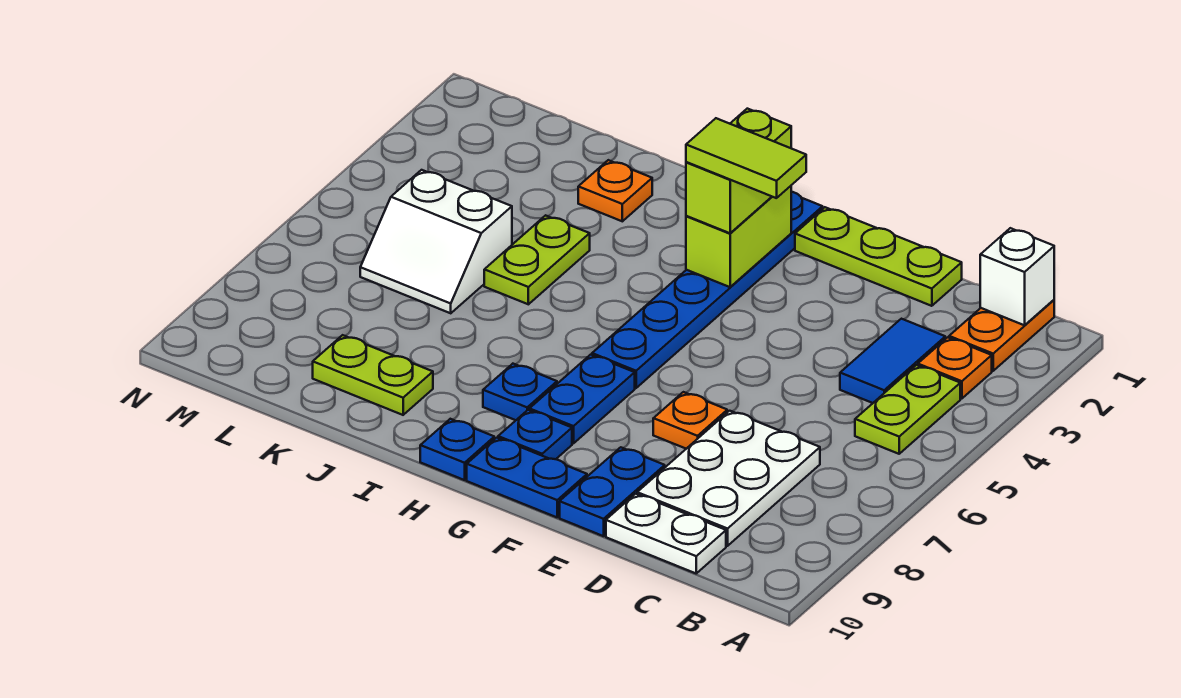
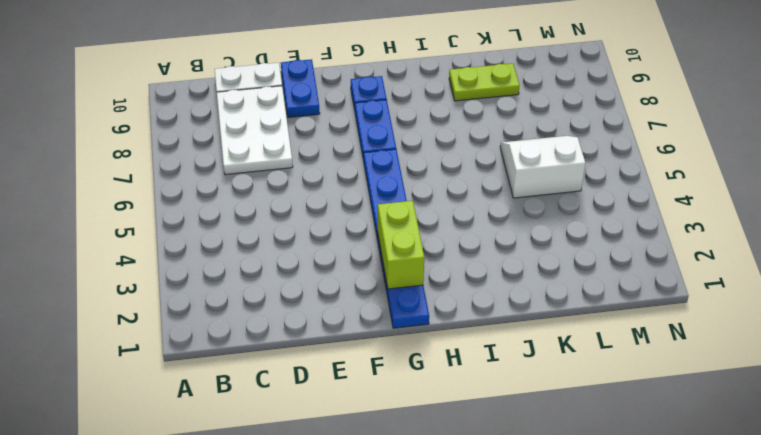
none -> orange plate B1:B2 level 1
none -> orange plate B3 level 1
none -> lime plate B4:B5 level 1

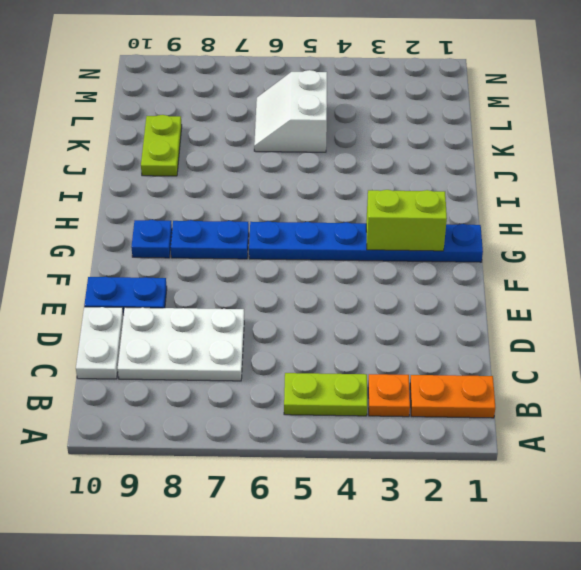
none -> blue tile C3:C4 level 1
none -> lime plate D1:F1 level 1
none -> orange plate E7 level 1

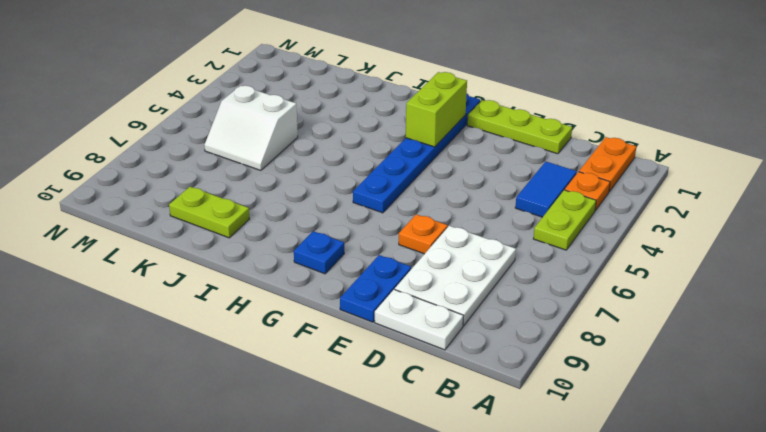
none -> blue plate F10:G10 level 1
none -> blue plate G7:G8 level 1
none -> blue plate H8 level 1

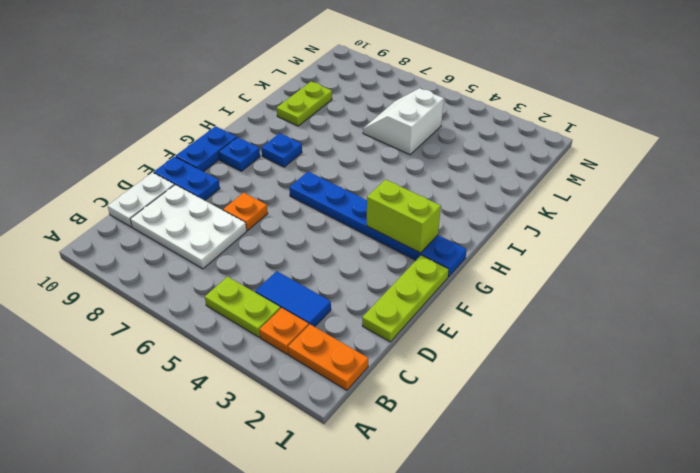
none -> blue plate G7:G8 level 1
none -> blue plate H10 level 1
none -> orange plate J2 level 1

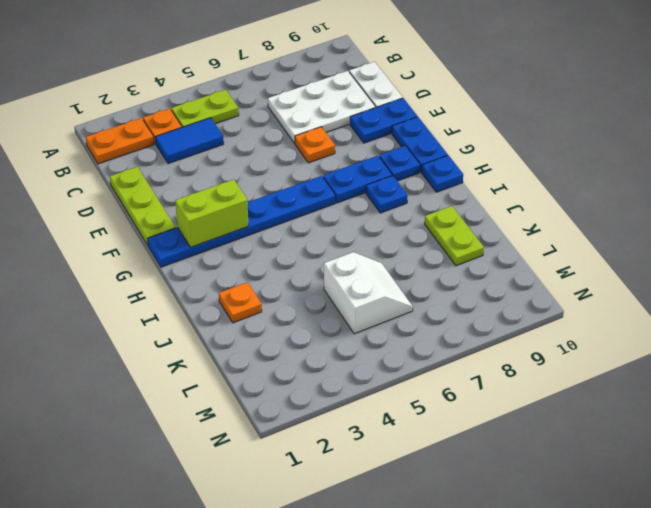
none -> lime plate J4:J5 level 1
none -> white brick B1 level 2
none -> lime brick G2:G3 level 3

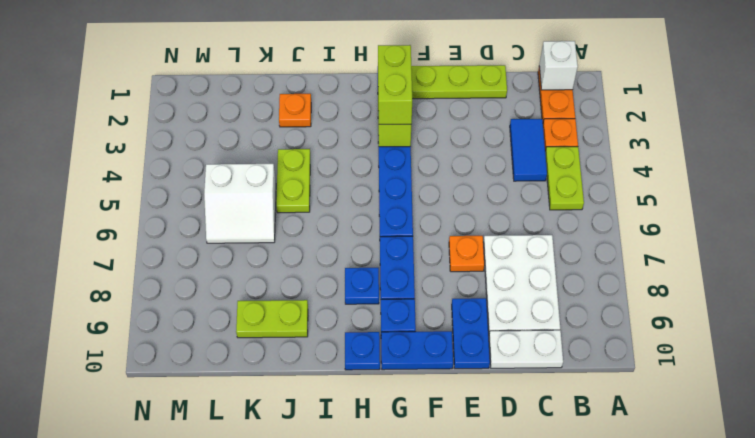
none -> lime tile F3:G3 level 4

